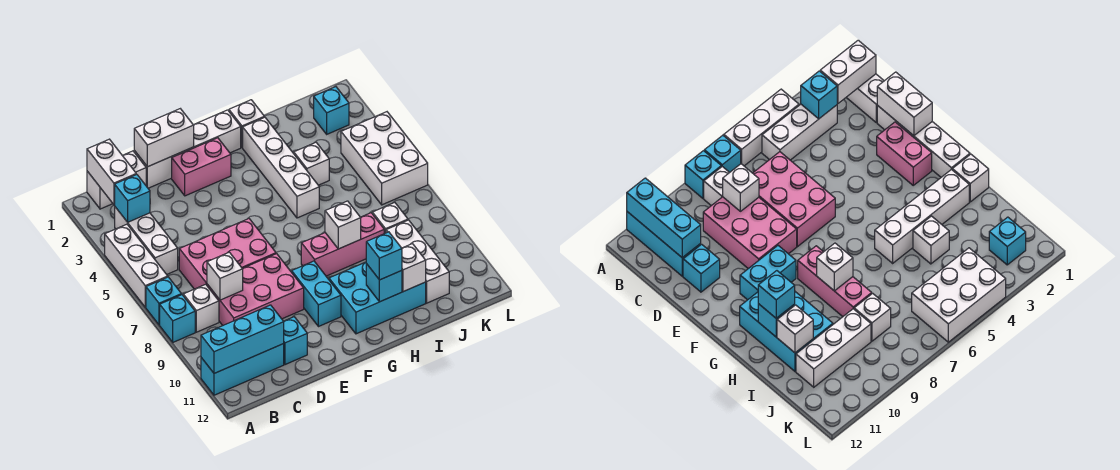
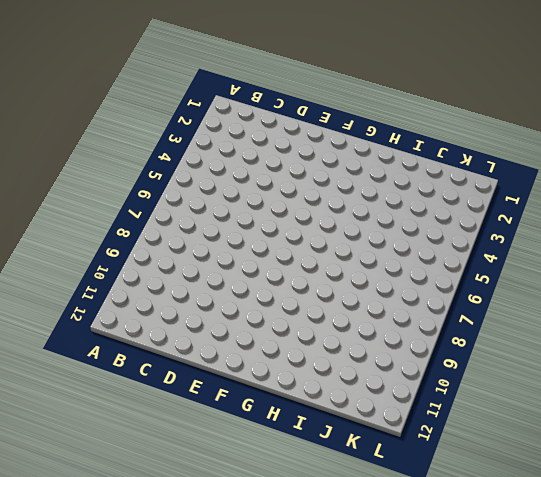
none -> white brick A4:A6 level 1
none -> cyan brick A7 level 1
none -> cyan brick A8 level 1
none -> cyan brick A11:C11 level 1

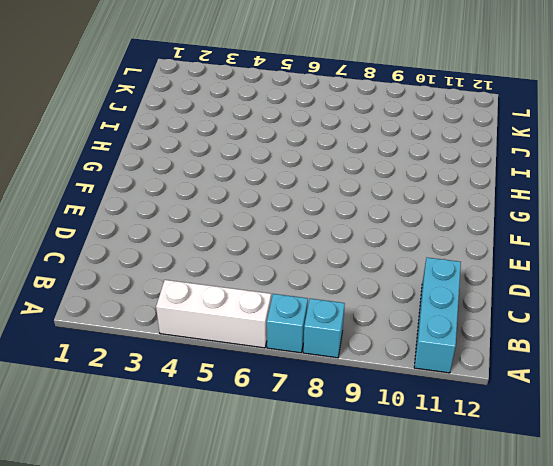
none -> white brick B1:C1 level 1
none -> white brick B3:B5 level 1
none -> white brick B8 level 1
none -> pink brick C6:E7 level 1

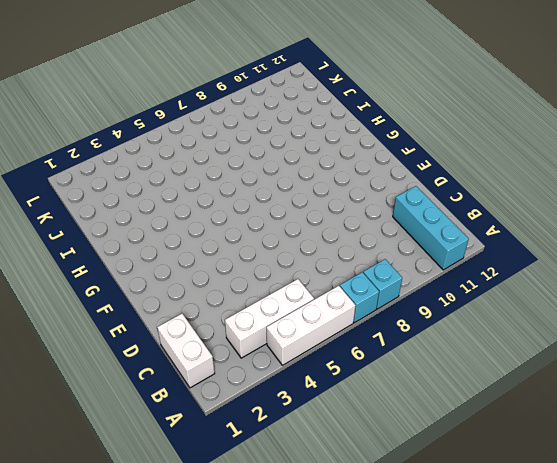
none -> white brick B8 level 1
none -> pink brick C6:E7 level 1
none -> pink brick C8:E9 level 1
none -> white brick D1:G1 level 1

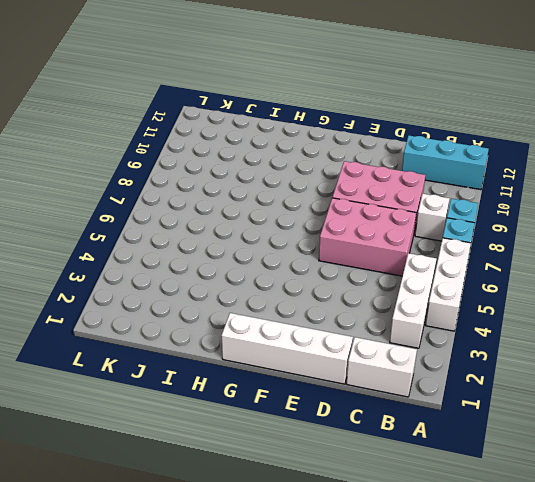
none -> cyan brick D11 level 1
none -> pink brick E2:F2 level 1
none -> cyan brick F9:F10 level 1
none -> pink brick G8:I8 level 1

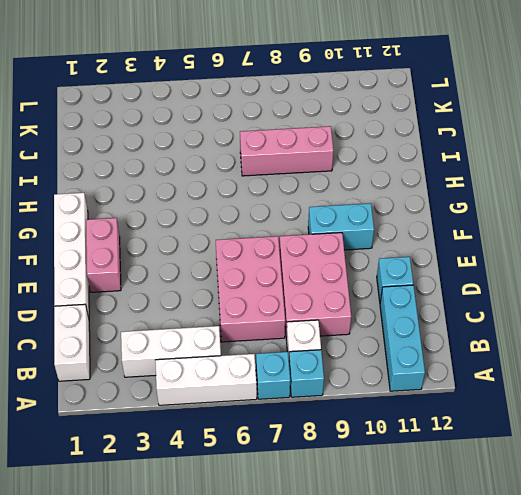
pink brick I7:I9 level 1 -> pink brick G8:I8 level 1
none -> cyan brick G10:I11 level 1
none -> white brick H1 level 1
none -> white brick H2:H5 level 1
none -> white brick I4 level 1

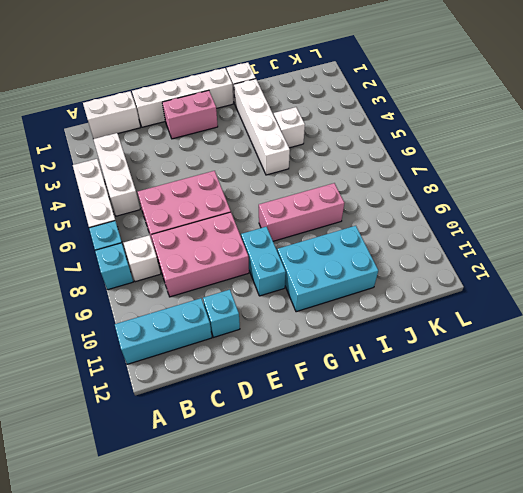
none -> white brick J8 level 1
none -> white brick J9:J11 level 1
none -> cyan brick K2 level 1
none -> white brick K4:L6 level 1

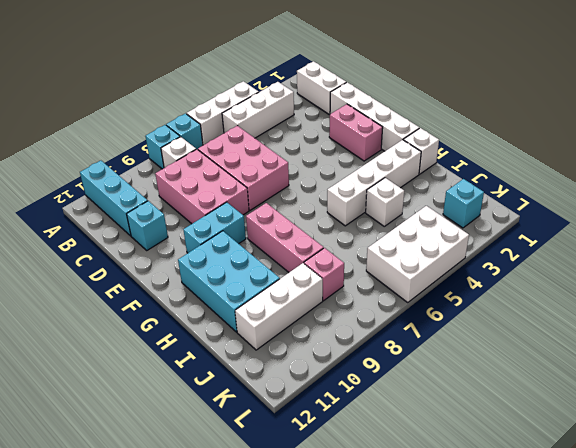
pink brick J8 level 1 -> white brick J8 level 1
none -> cyan brick A11:C11 level 2
none -> white brick B1:B2 level 2
none -> cyan brick B3 level 2
none -> white brick C8 level 2

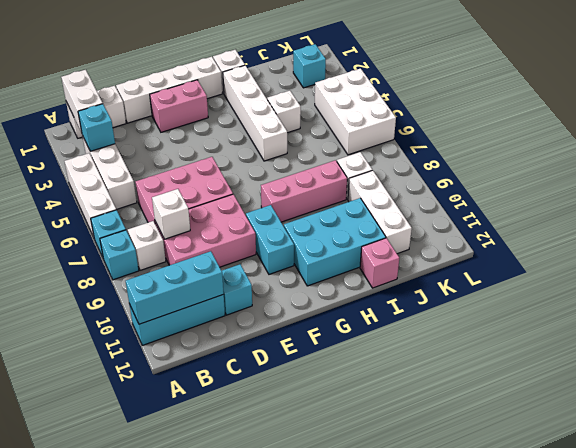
pink brick I12 level 1 -> none
none -> white brick D1:E1 level 2
none -> white brick H8 level 2
none -> cyan brick H11 level 2
none -> white brick I11 level 2

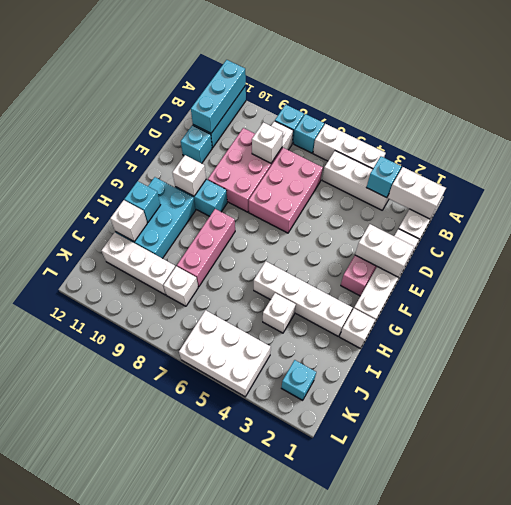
white brick E1:E2 level 2 -> white brick D1:E1 level 2
white brick F10 level 2 -> white brick H8 level 2
none -> cyan brick H11 level 3

